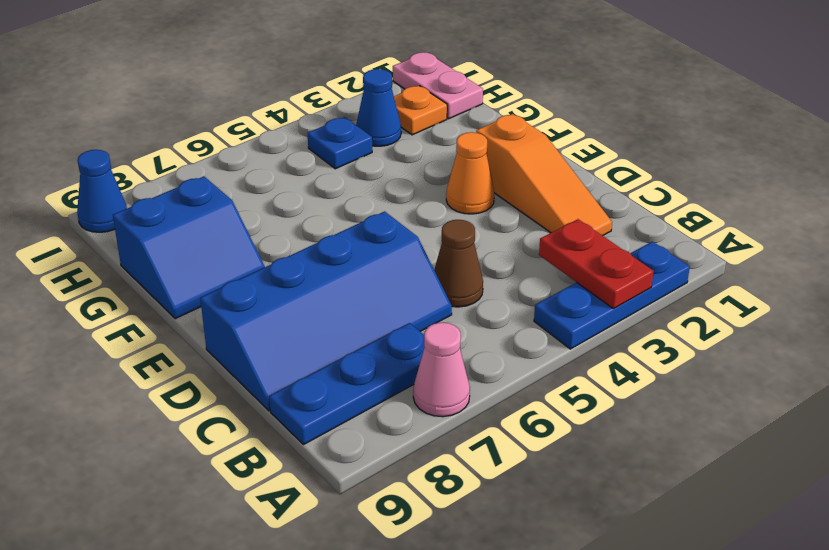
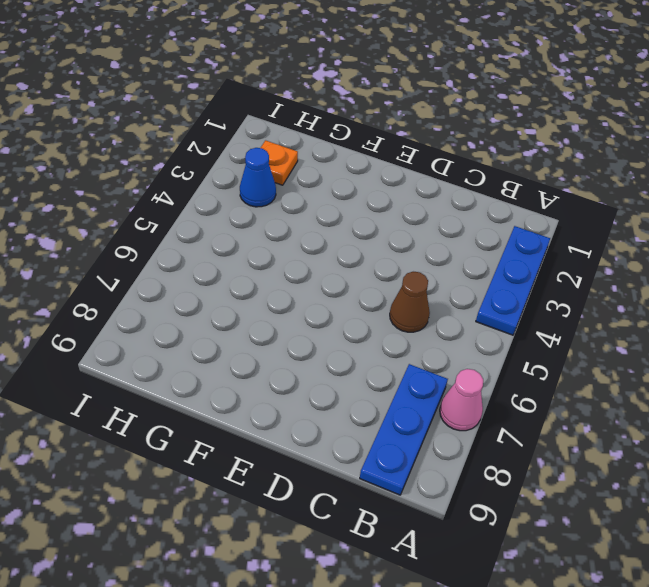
none -> orange slope C2:E2 level 1 top E
none -> blue slope C6:D9 level 1 top D
none -> orange cone E3 level 1

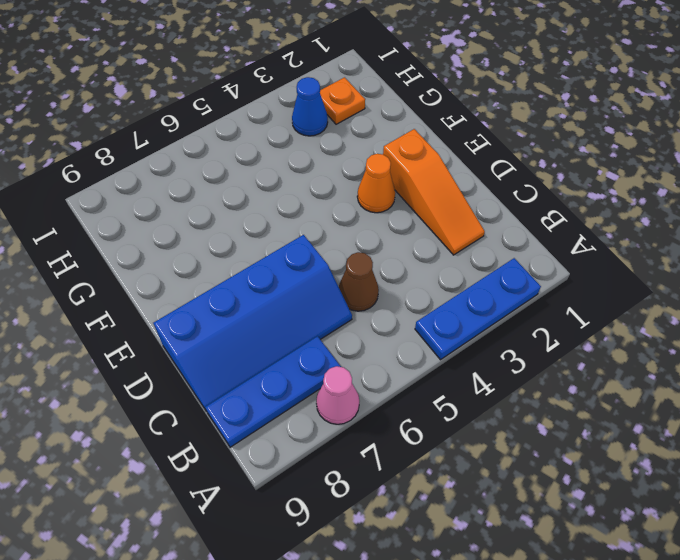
none -> blue slope F8:G9 level 1 top G
none -> pink plate H1:I1 level 1
none -> blue plate H4 level 1

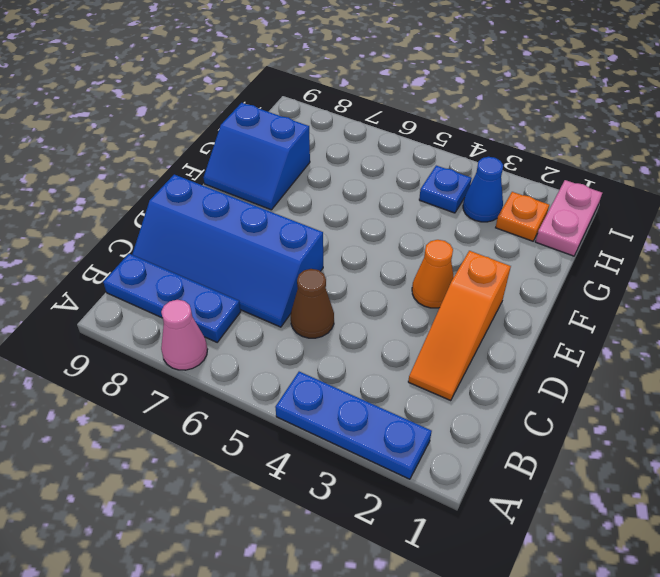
none -> blue cone I9 level 1
none -> red plate A3:B3 level 2

